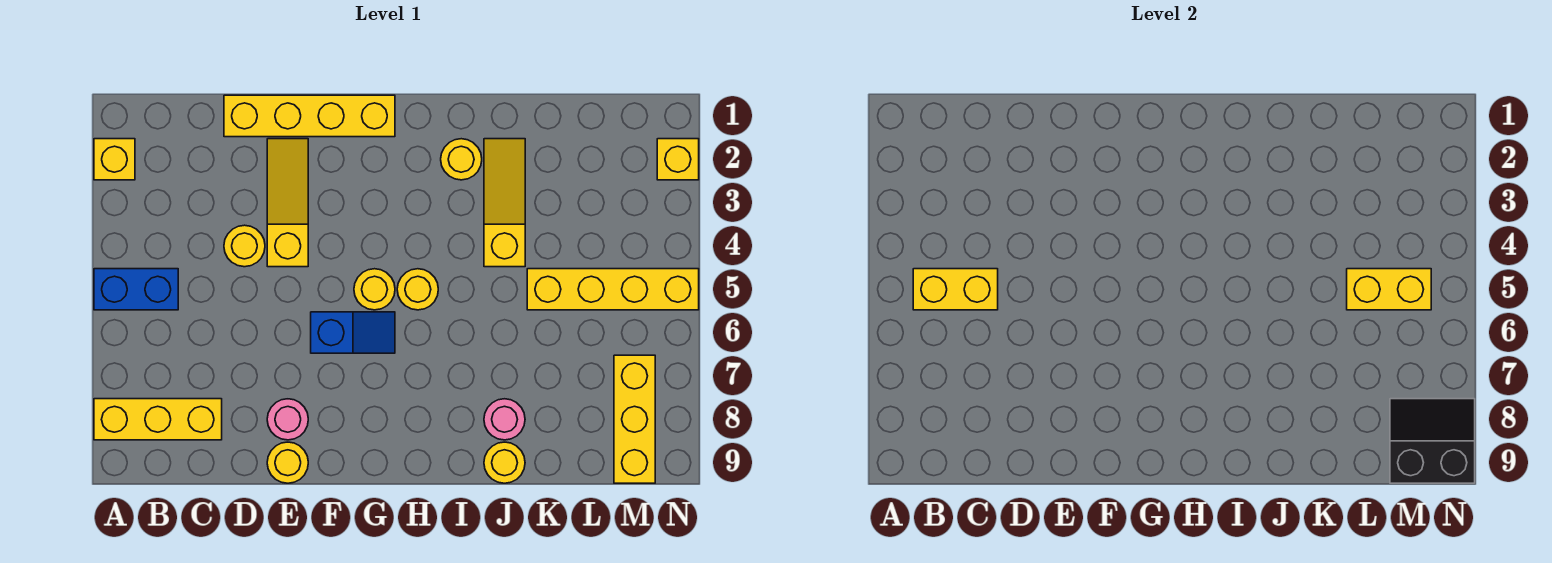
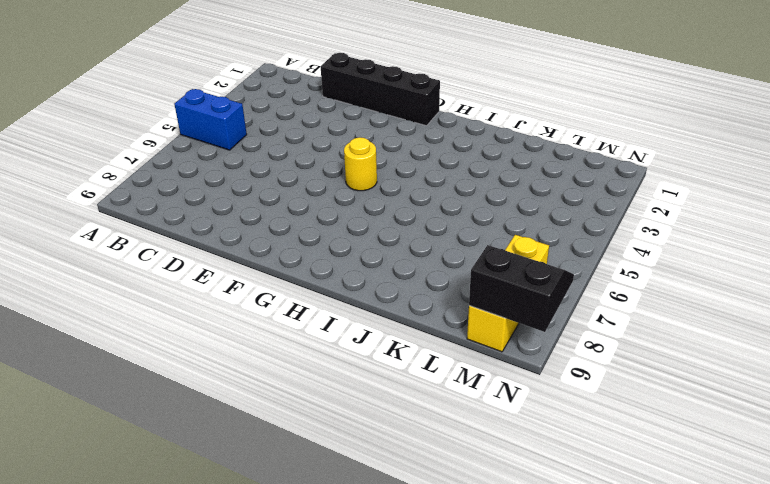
black brick D1:G1 level 1 -> yellow brick D1:G1 level 1
none -> yellow brick A2 level 1
none -> yellow brick A8:C8 level 1
none -> yellow round brick D4 level 1

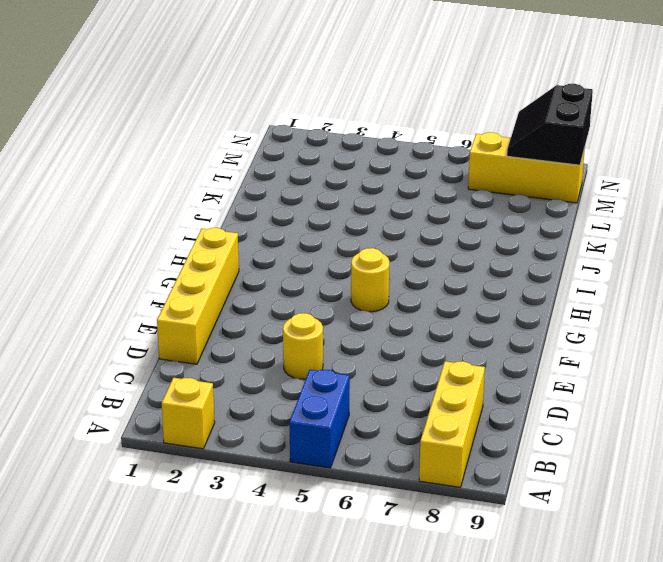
none -> yellow slope E2:E4 level 1 top 4
none -> pink round brick E8 level 1
none -> yellow round brick E9 level 1

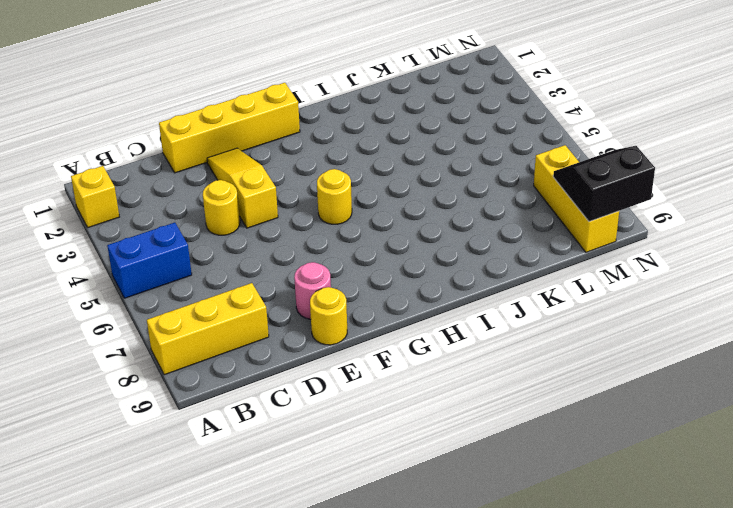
none -> blue slope F6:G6 level 1 top F
none -> yellow round brick H5 level 1
none -> yellow round brick I2 level 1

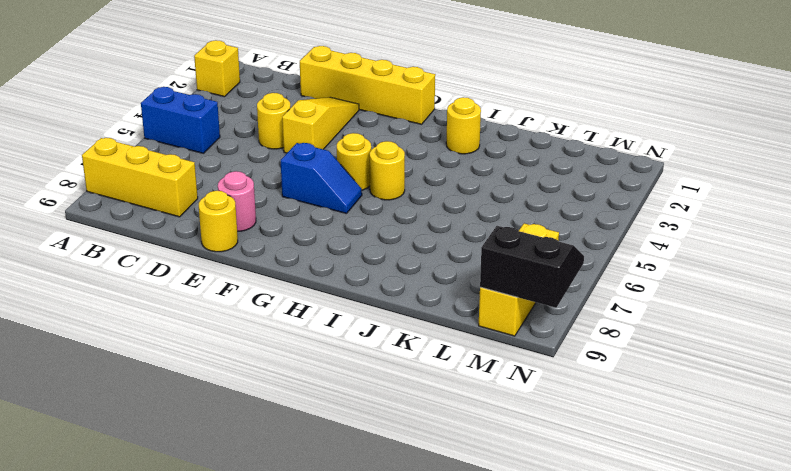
none -> yellow slope J2:J4 level 1 top 4
none -> pink round brick J8 level 1
none -> yellow round brick J9 level 1

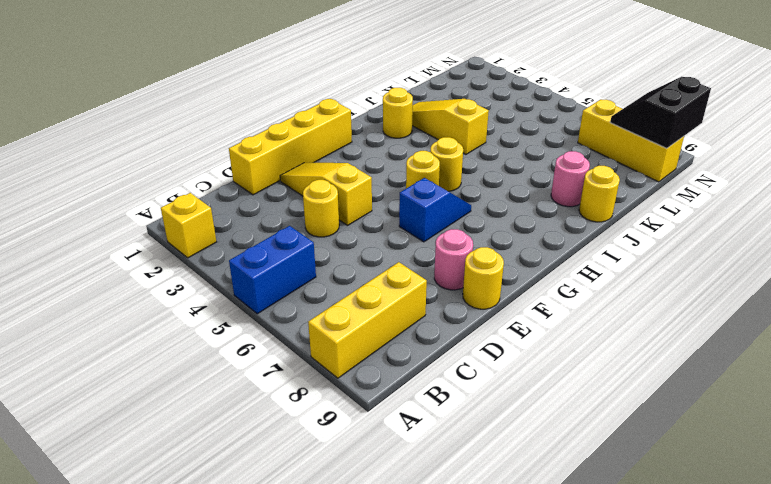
none -> yellow brick K5:N5 level 1
none -> yellow brick N2 level 1
none -> yellow brick B5:C5 level 2

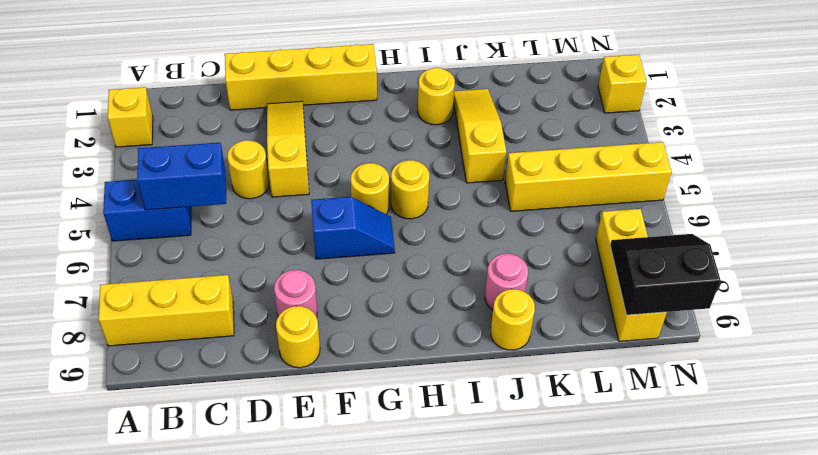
blue brick B5:C5 level 2 -> yellow brick B5:C5 level 2
none -> yellow brick L5:M5 level 2

